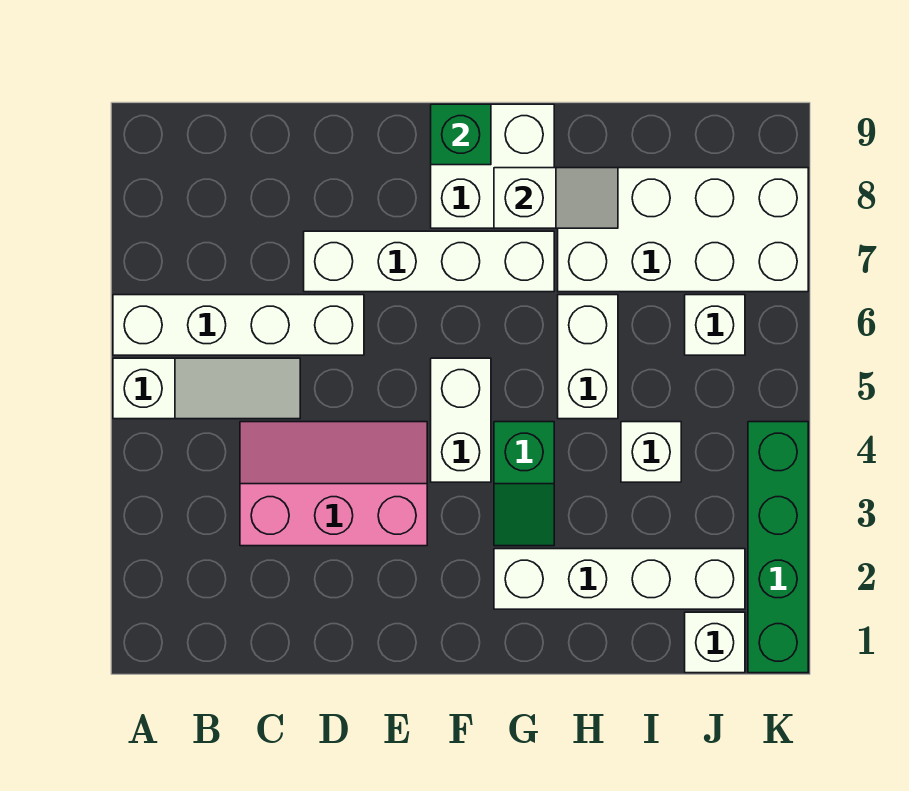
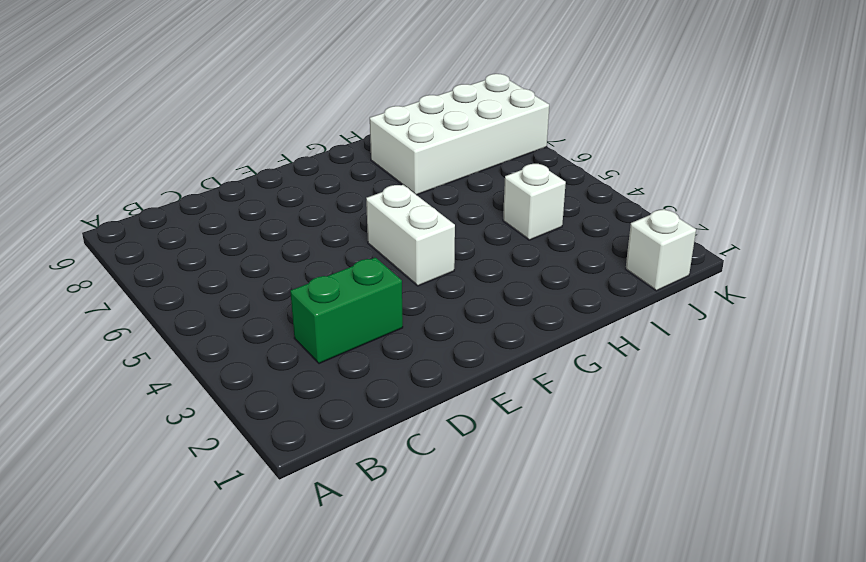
green brick C3:D3 level 1 -> pink slope C3:E4 level 1 top 3
none -> white slope A5:C5 level 1 top A
none -> white brick A6:D6 level 1
none -> white brick D7:G7 level 1

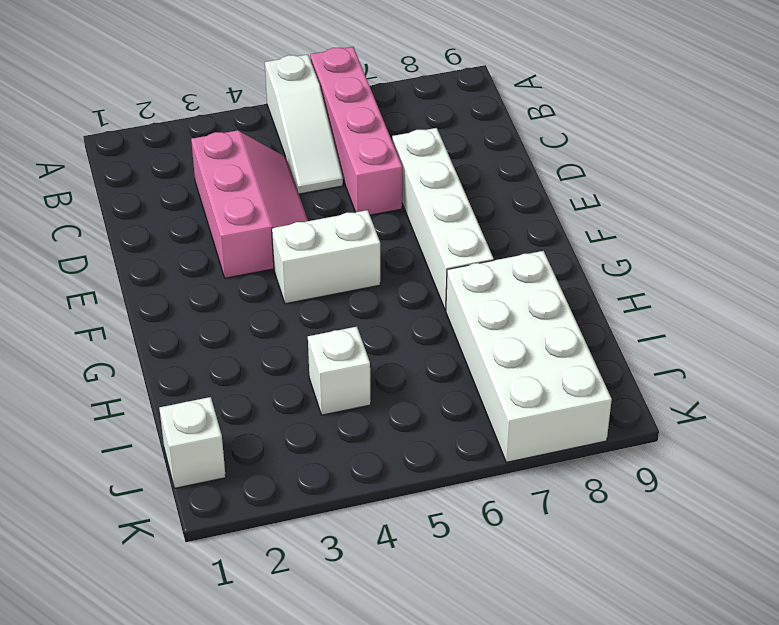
pink brick A6:D6 level 1 -> white brick A6:D6 level 1
none -> white brick F8:G9 level 1
none -> white brick G2:J2 level 1
none -> green slope G3:G4 level 1 top 4

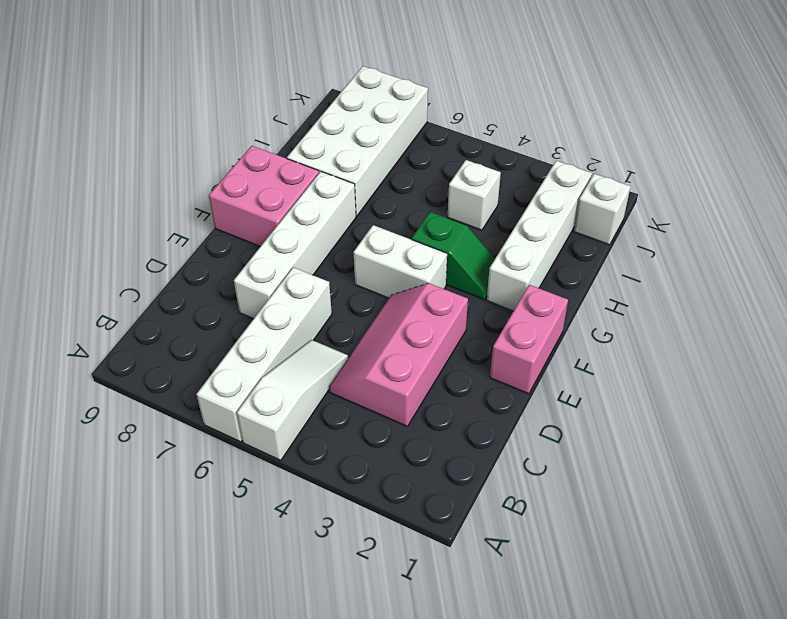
pink brick E1:F1 level 1 -> none
pink brick F8:G9 level 1 -> white brick F8:G9 level 1
none -> white brick H5:H6 level 1
none -> white brick J6 level 1
none -> green brick K1:K4 level 1

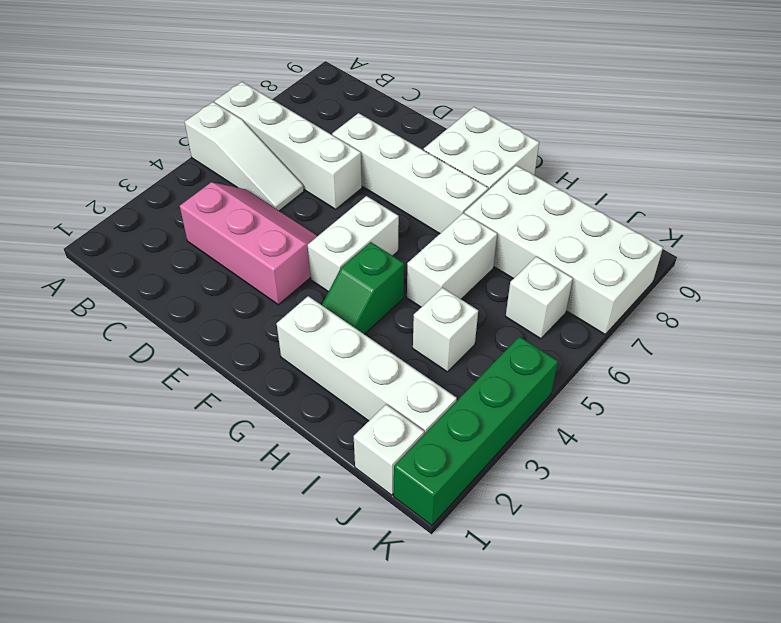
none -> green brick F9 level 2
none -> white slope G8:H8 level 2 top G

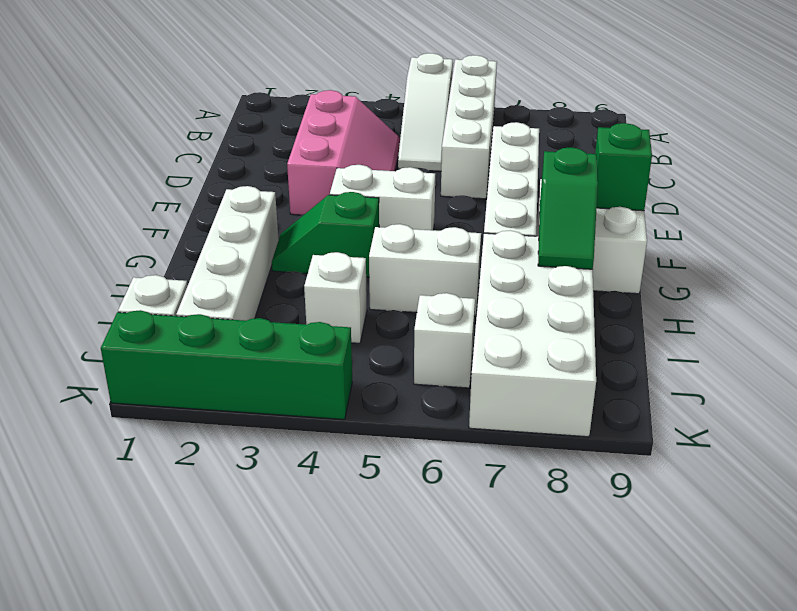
green slope G8:H8 level 2 top G -> white slope G8:H8 level 2 top G

